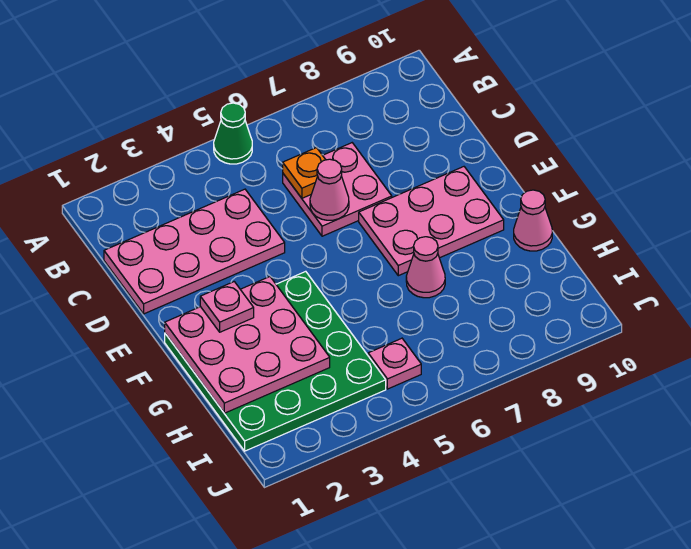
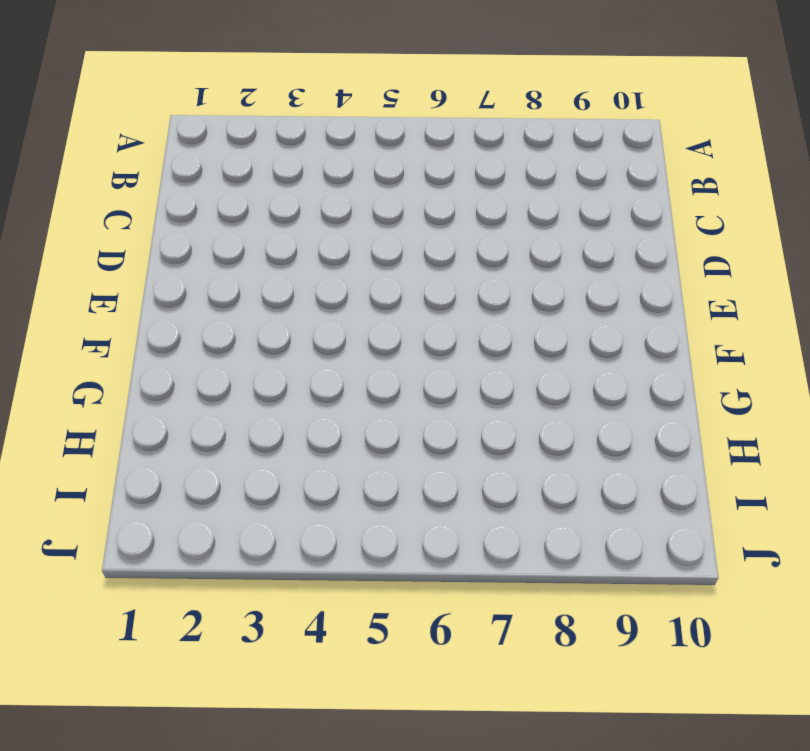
none -> green cone A5 level 1
none -> pink plate C1:D4 level 1
none -> pink plate C6:D7 level 1

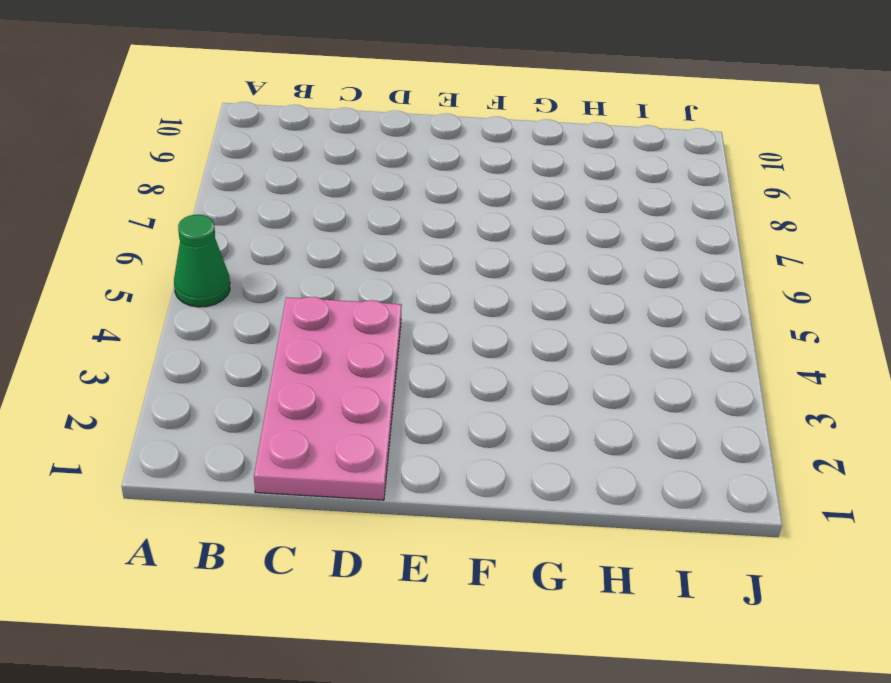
none -> pink plate C6:D7 level 1
none -> pink plate E7:F9 level 1
none -> green plate F1:I4 level 1

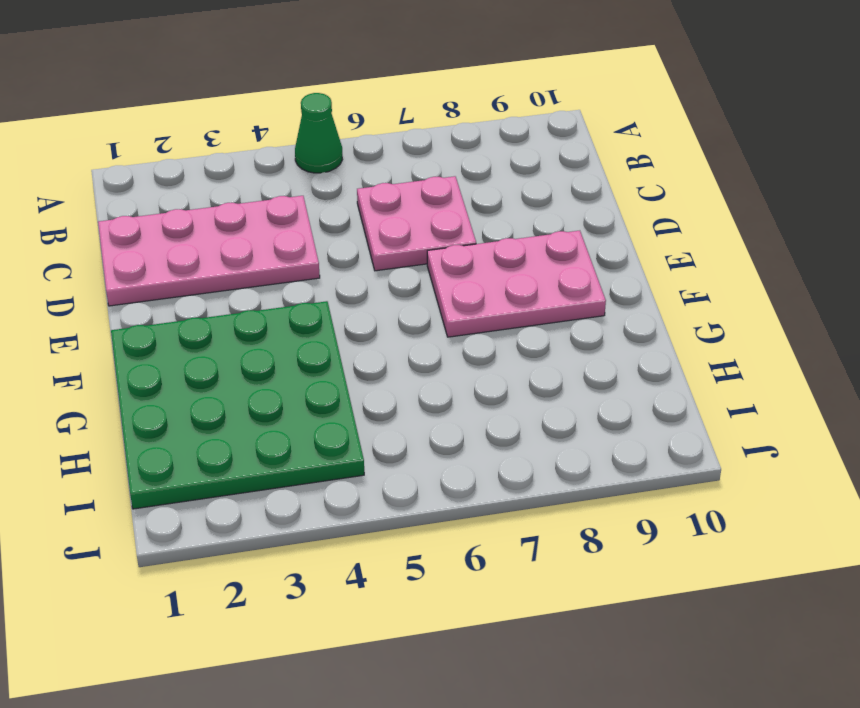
none -> pink cone G7 level 1
none -> pink cone G10 level 1
none -> pink plate I5 level 1

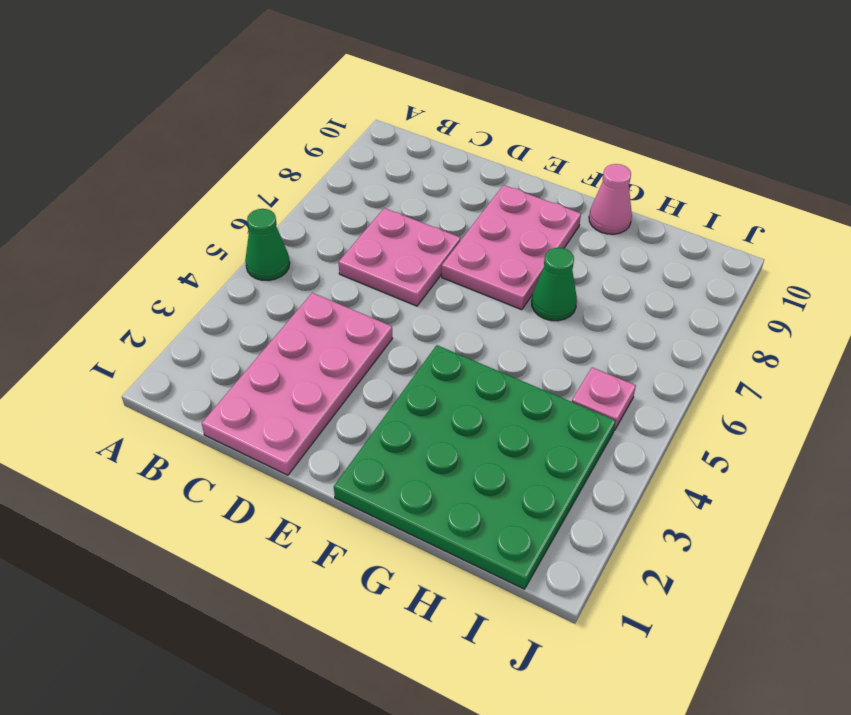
green cone G7 level 1 -> pink cone G7 level 1
none -> orange plate C6 level 2
none -> pink cone D6 level 2
none -> pink plate F1:H3 level 2

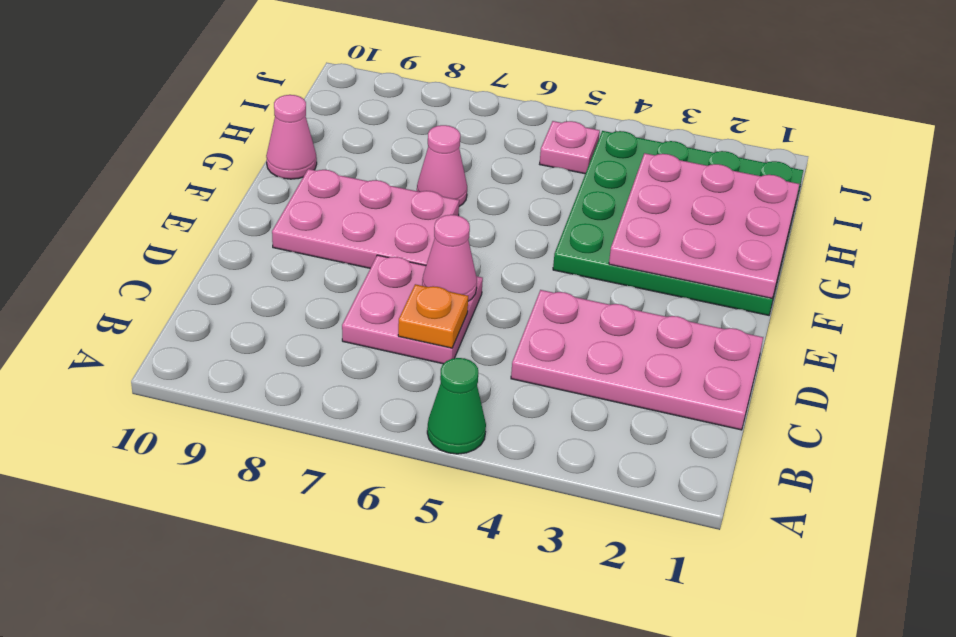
none -> pink plate F2 level 3

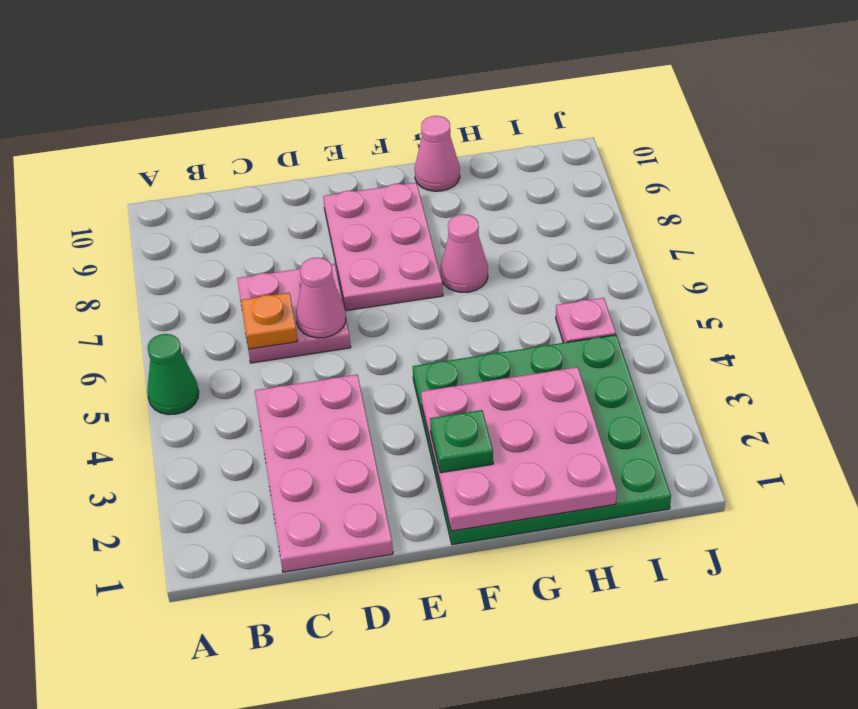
green plate F2 level 3 -> pink plate F2 level 3

